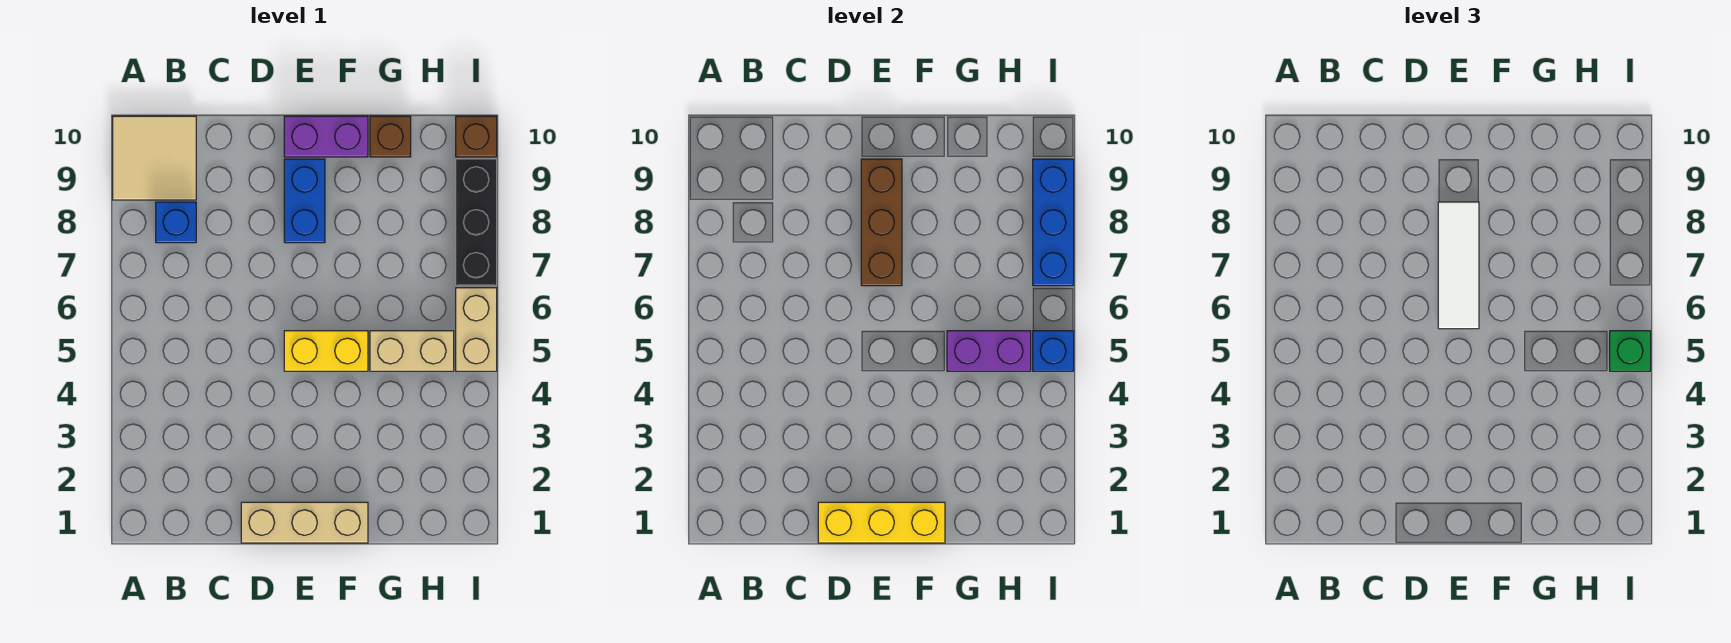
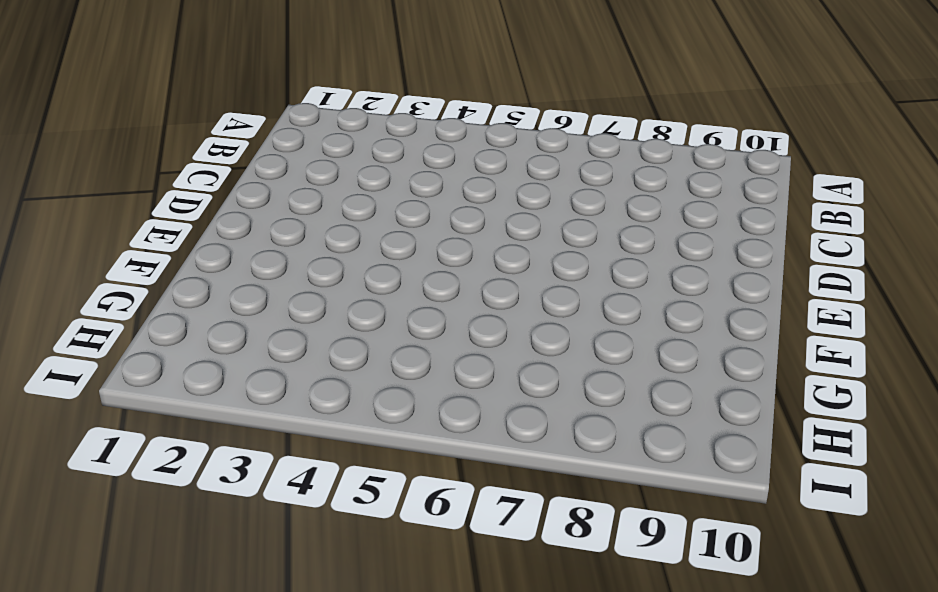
none -> tan tile A9:B10 level 1
none -> blue brick B8 level 1
none -> tan brick D1:F1 level 1

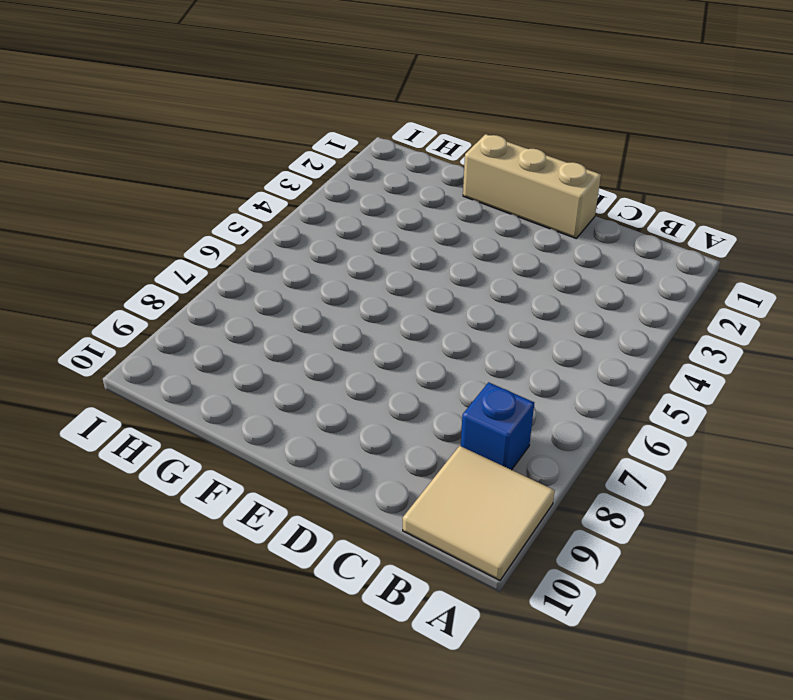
none -> yellow brick E5:F5 level 1
none -> blue brick E8:E9 level 1
none -> purple brick E10:F10 level 1

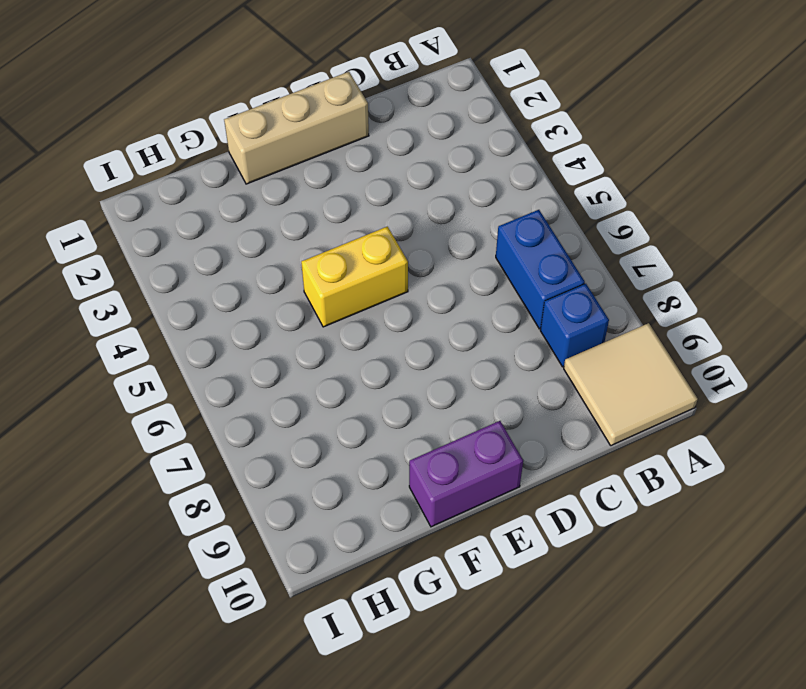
blue brick B6:B7 level 1 -> blue brick E8:E9 level 1
none -> tan brick G5:H5 level 1
none -> brown brick G10 level 1
none -> tan brick I5:I6 level 1

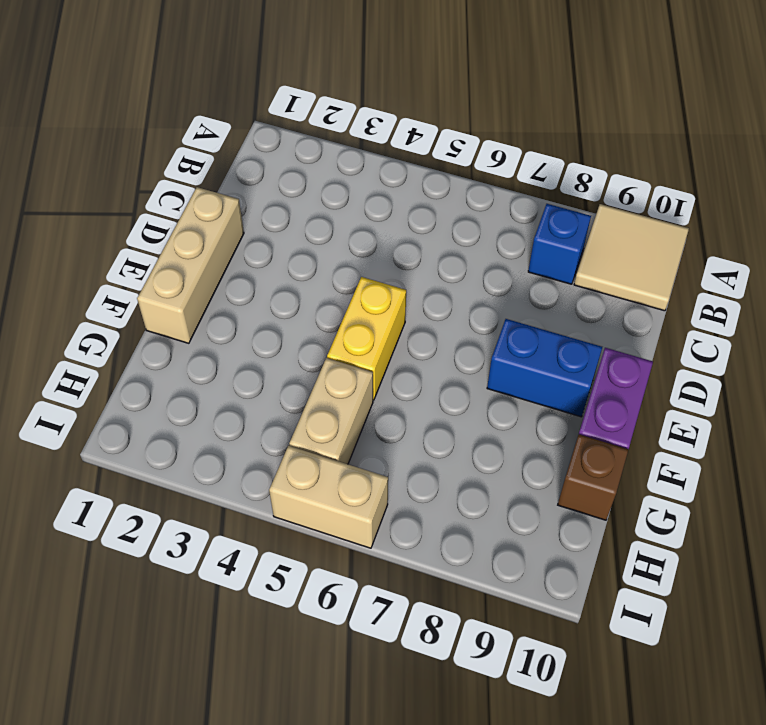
none -> black brick I7:I9 level 1
none -> brown brick I10 level 1
none -> yellow brick D1:F1 level 2

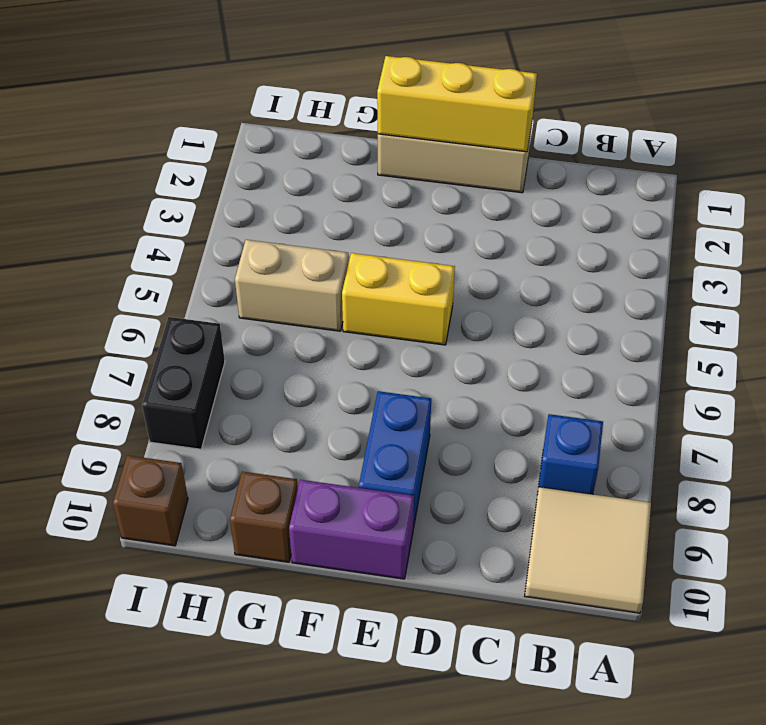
black brick I7:I8 level 1 -> black brick I7:I9 level 1
none -> tan brick I5:I6 level 1
none -> brown brick E7:E9 level 2
none -> purple brick G5:H5 level 2

